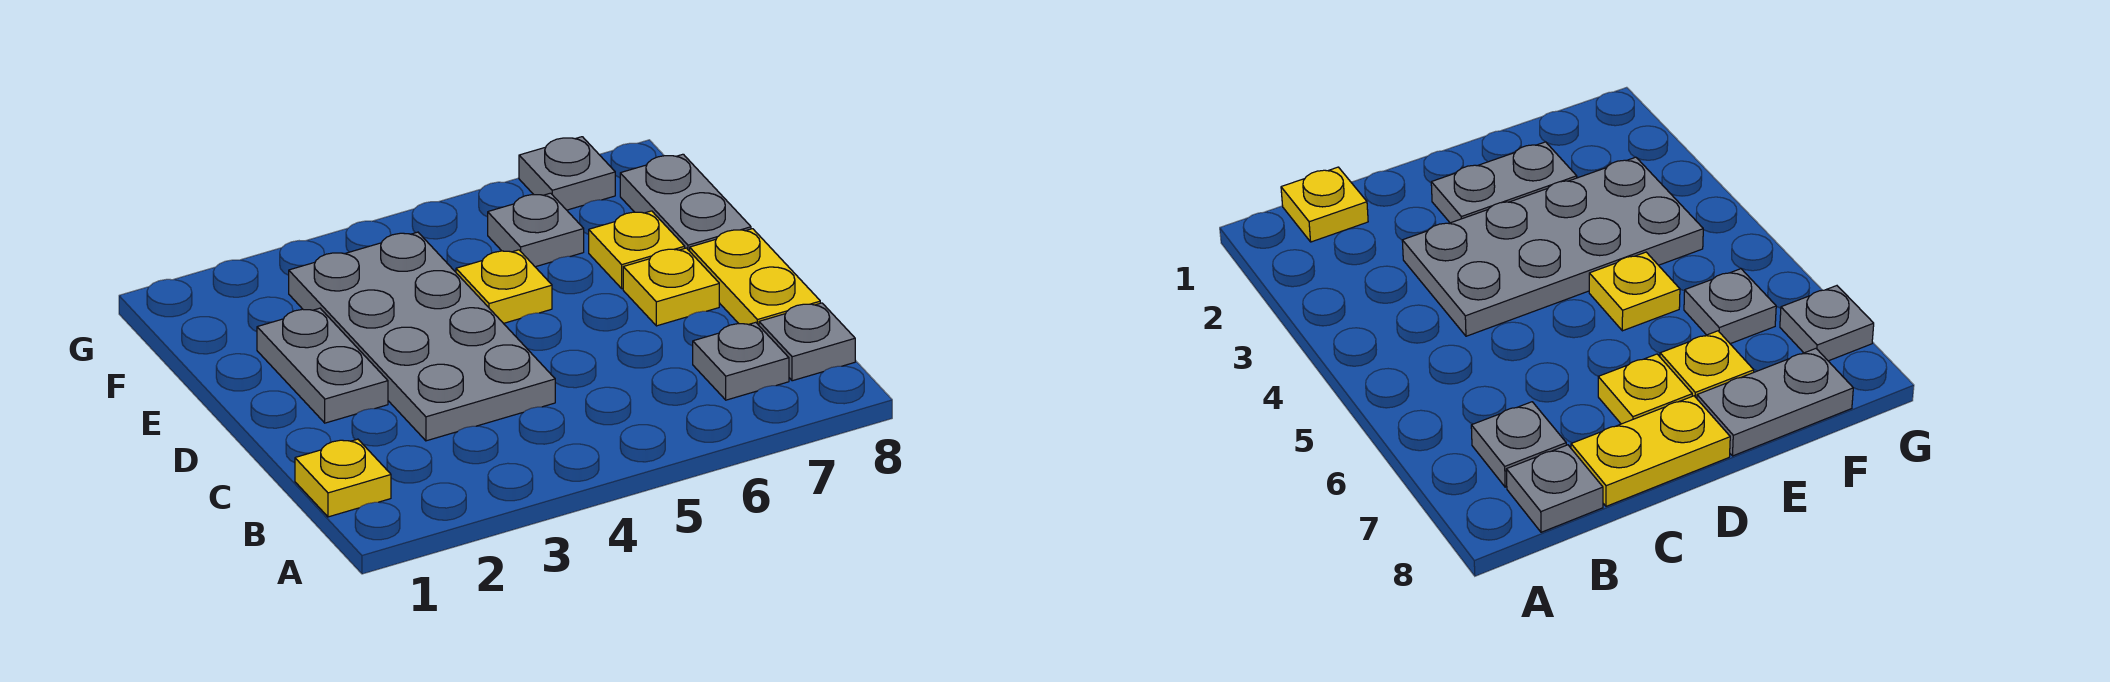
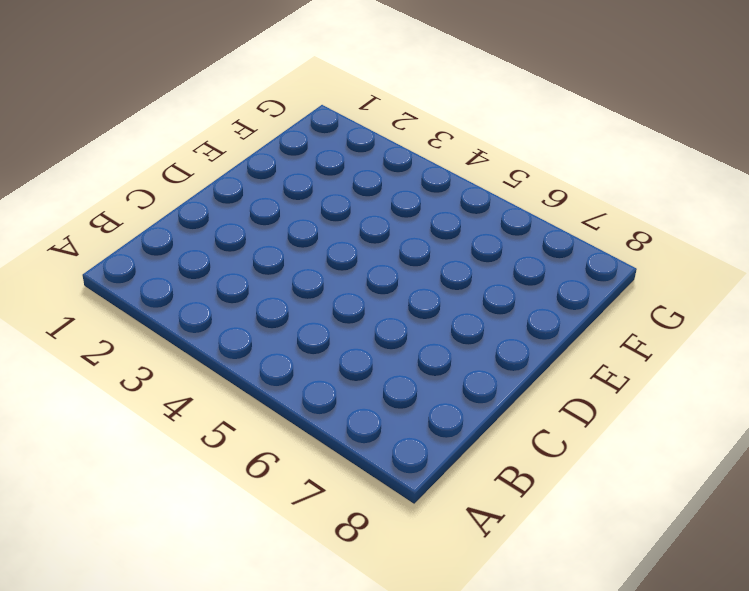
none -> yellow plate B1 level 1
none -> grey plate B7 level 1
none -> grey plate B8 level 1

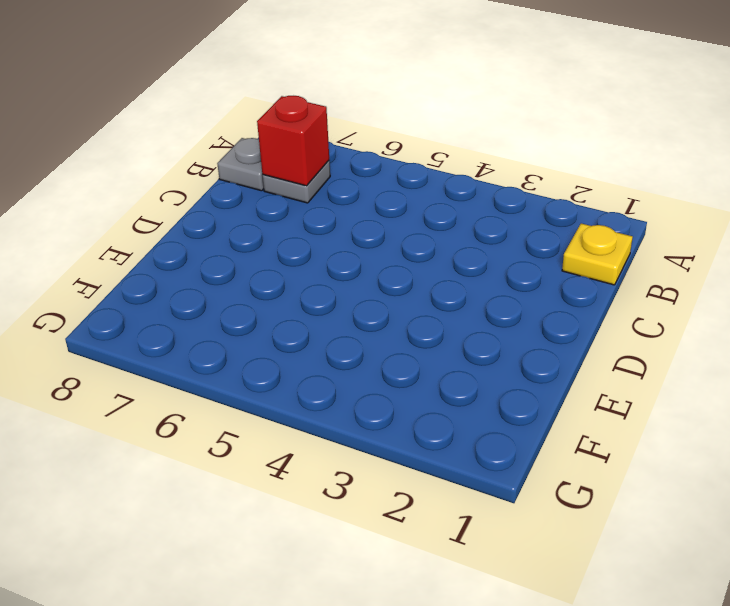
red brick B7 level 2 -> none
none -> grey plate C3:F4 level 1
none -> yellow plate C8:D8 level 1
none -> grey plate D2:E2 level 1

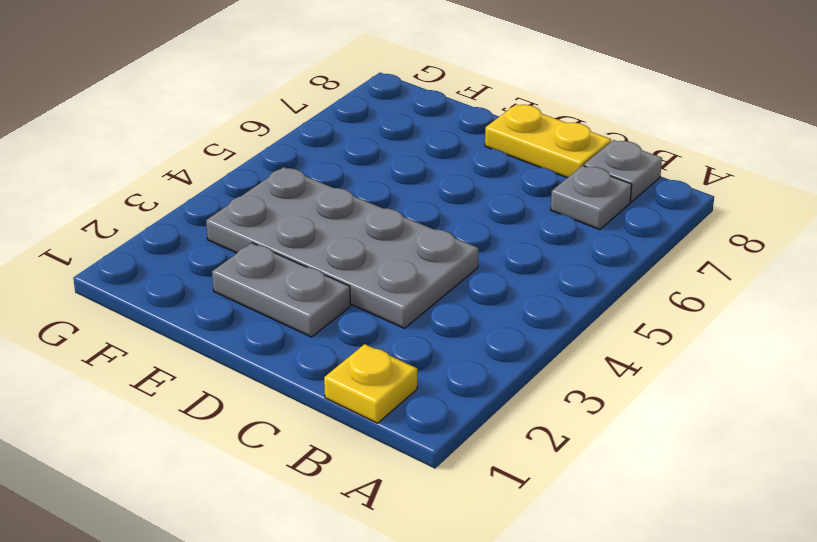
none -> yellow plate D7 level 1
none -> yellow plate E5 level 1
none -> yellow plate E7 level 1

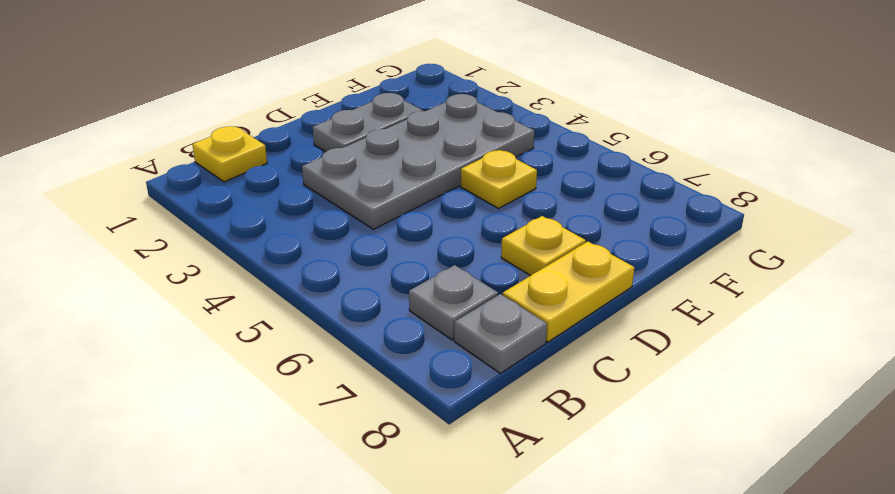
none -> yellow plate E7 level 1
none -> grey plate E8:F8 level 1
none -> grey plate F6 level 1

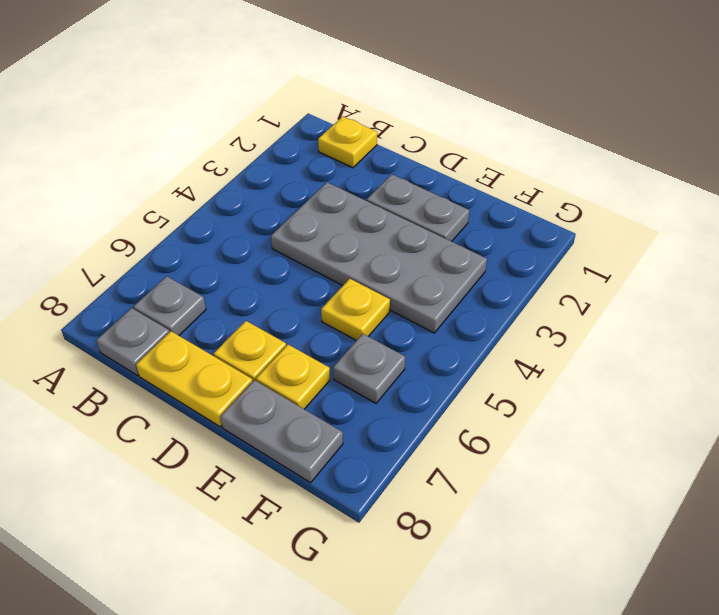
none -> grey plate G7 level 1

